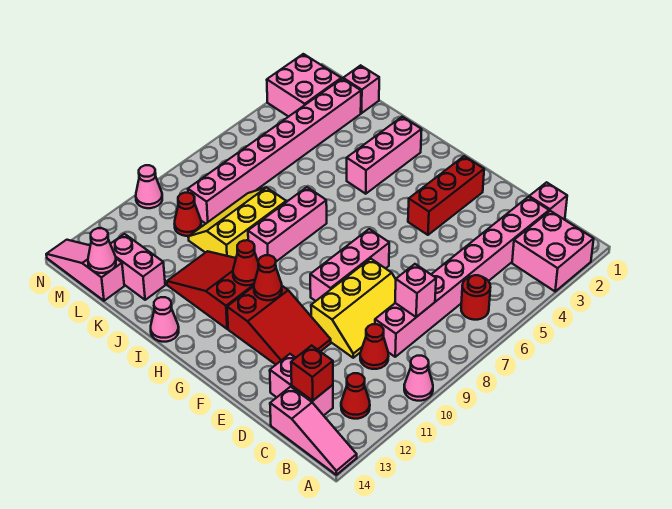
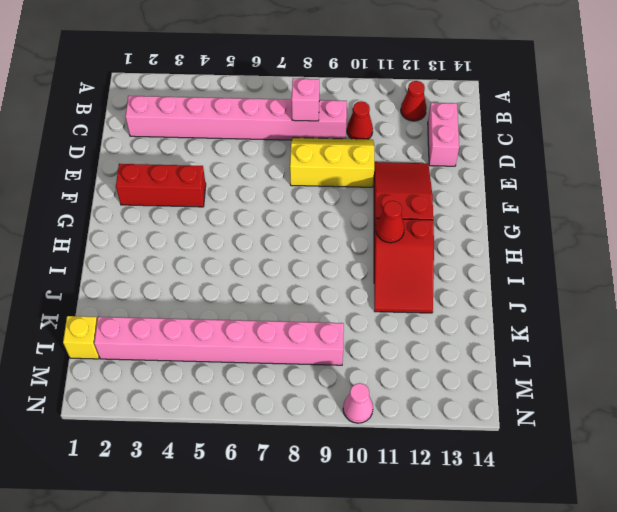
yellow brick L1 level 1 -> pink brick L1 level 1
none -> pink brick A2:B3 level 1
none -> pink cone A10 level 1
none -> pink slope A14:C14 level 1 top C
none -> red round brick B6 level 1

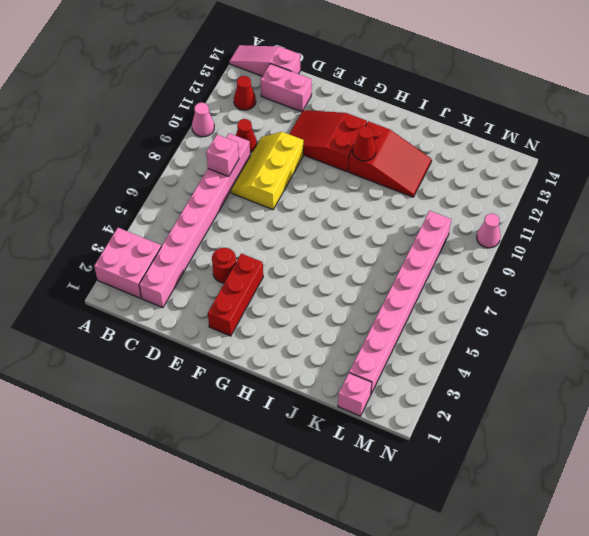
red round brick E4 level 1 -> red round brick B6 level 1
none -> pink brick C1 level 1
none -> pink brick F7:F9 level 1
none -> pink brick I2:I4 level 1
none -> pink brick I7:I9 level 1

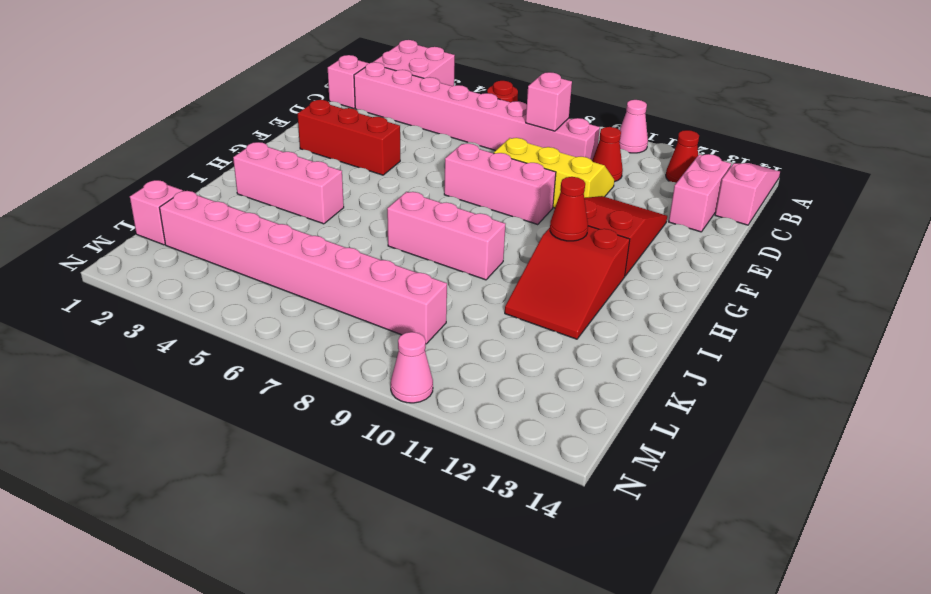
none -> pink cone I14 level 1
none -> yellow slope J8:K10 level 1 top J
none -> pink brick K13:L13 level 1
none -> red cone L10 level 1

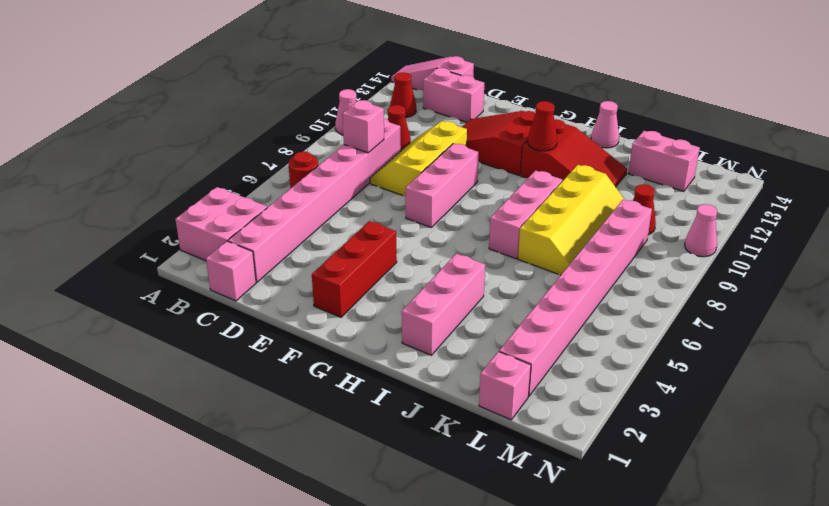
yellow slope J7:K10 level 1 top J -> yellow slope J8:K10 level 1 top J
none -> pink slope L14:N14 level 1 top L
none -> pink brick M2:N3 level 1
none -> red brick C13 level 2
none -> red cone G11 level 2

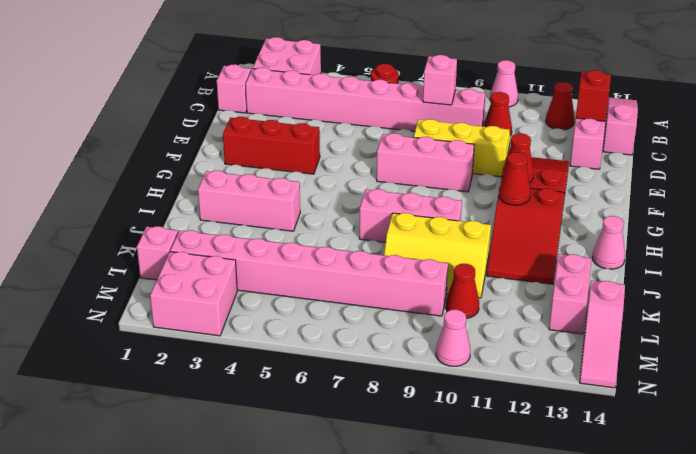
none -> pink cone L14 level 2

